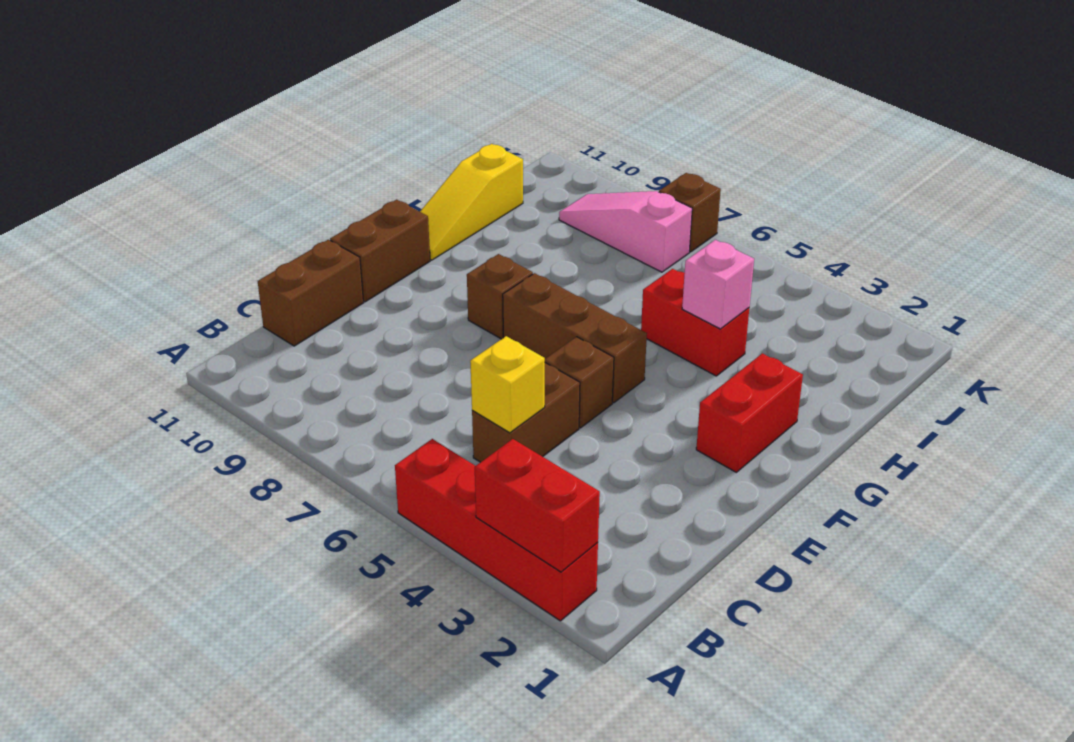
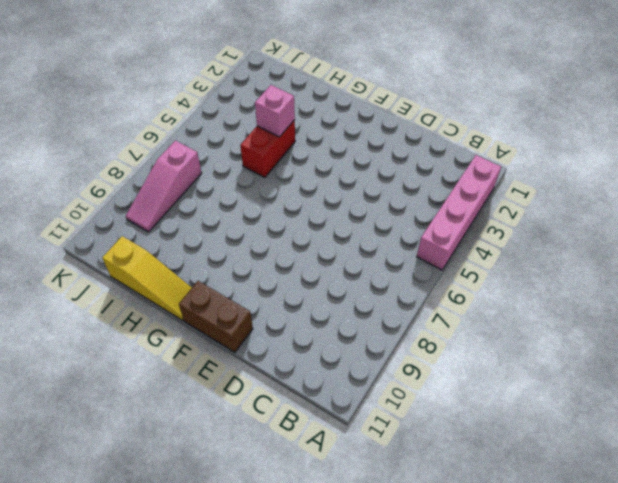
pink brick A2:A5 level 1 -> red brick A2:A5 level 1
none -> brown brick C5:D5 level 1
none -> brown brick C11:D11 level 1
none -> brown brick E5 level 1

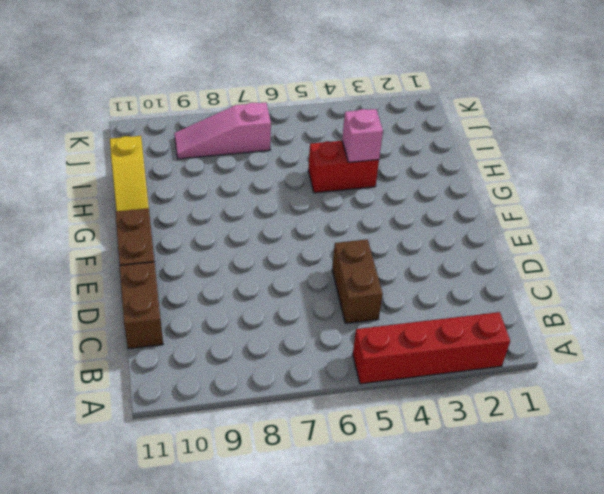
none -> brown brick E5 level 1
none -> red brick F2:G2 level 1
none -> brown brick F5:F7 level 1

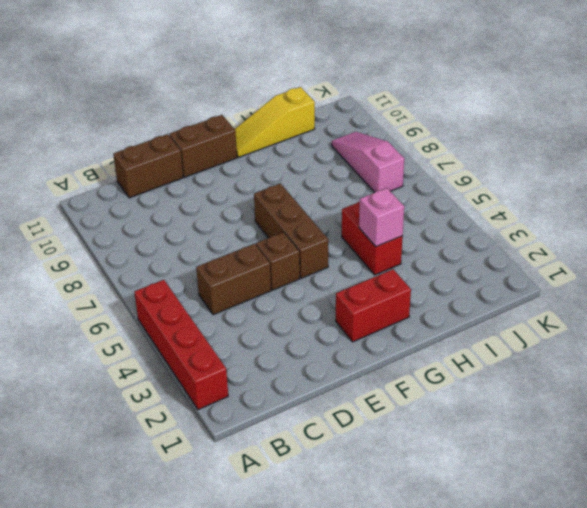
none -> brown brick F8 level 1
none -> brown brick K7 level 1
none -> red brick A2:A3 level 2

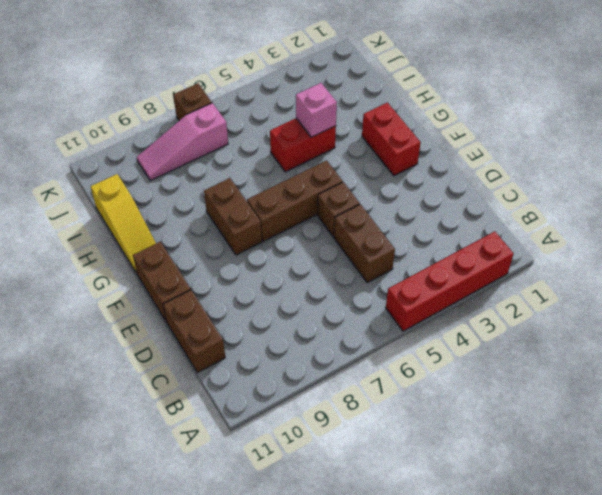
brown brick F8:G8 level 1 -> brown brick F8 level 1
none -> red brick A2:A3 level 2
none -> yellow brick C5 level 2

